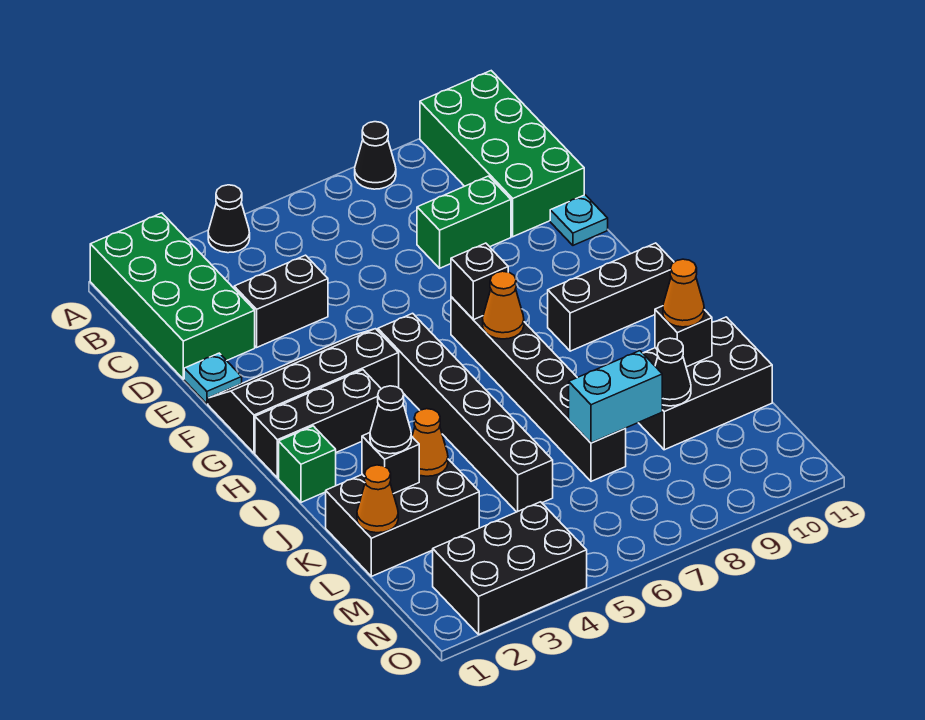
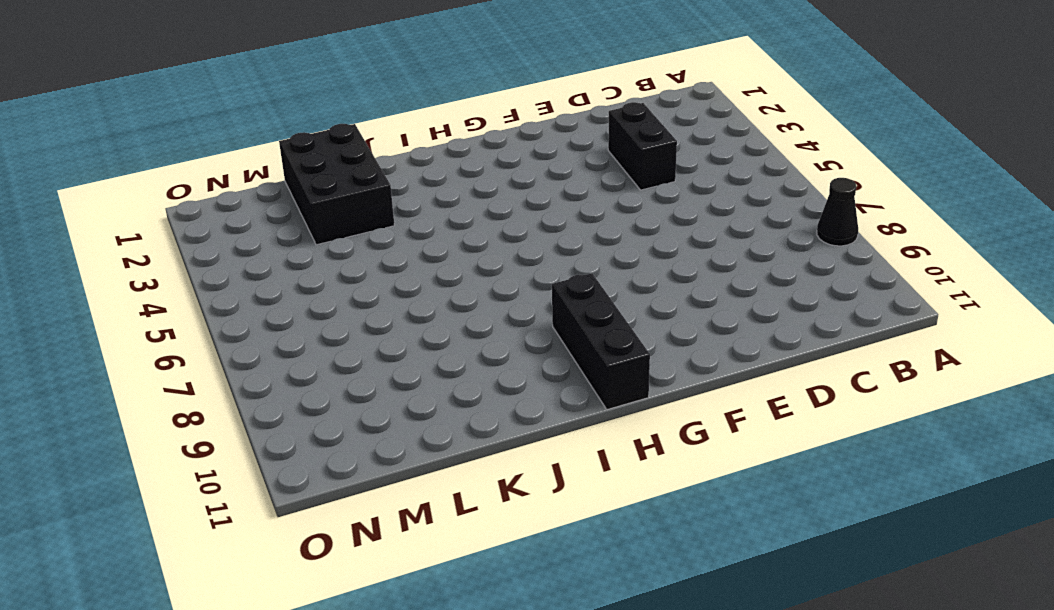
none -> green brick A1:D2 level 1
none -> black cone A4 level 1
none -> green brick A10:D11 level 1

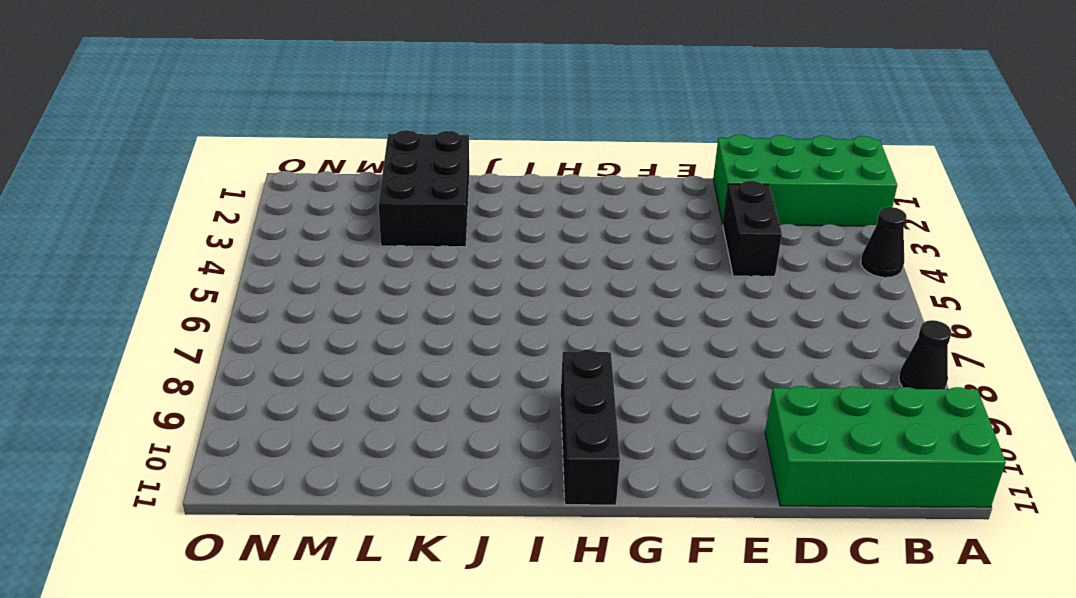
none -> green brick D8:D9 level 1
none -> cyan plate E1 level 1
none -> cyan plate E11 level 1

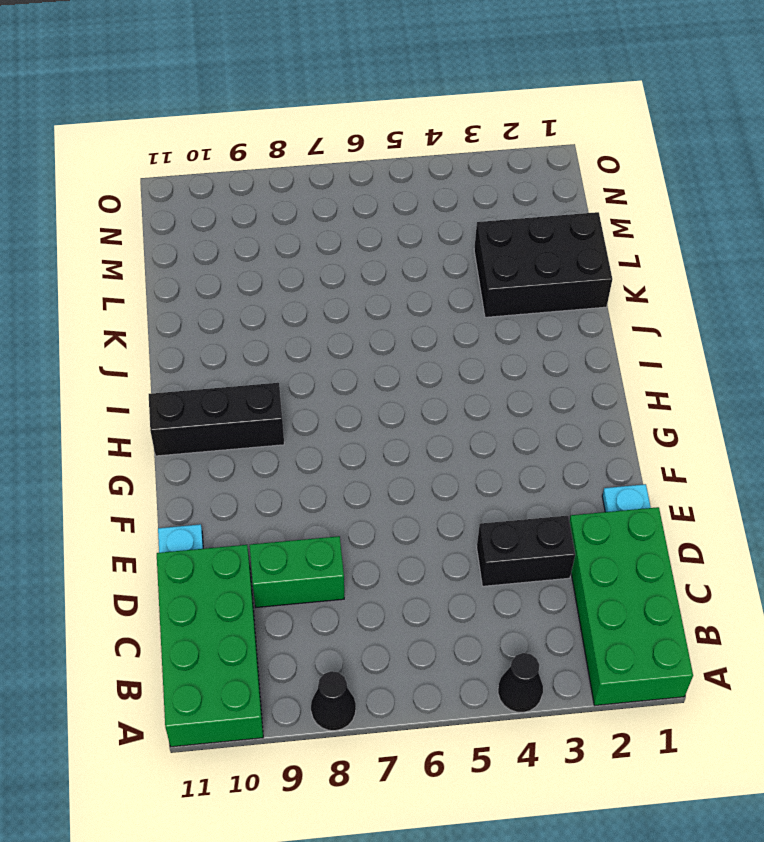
none -> black slope F1:G4 level 1 top G
none -> black brick G5:L5 level 1
none -> black brick G7:L7 level 1

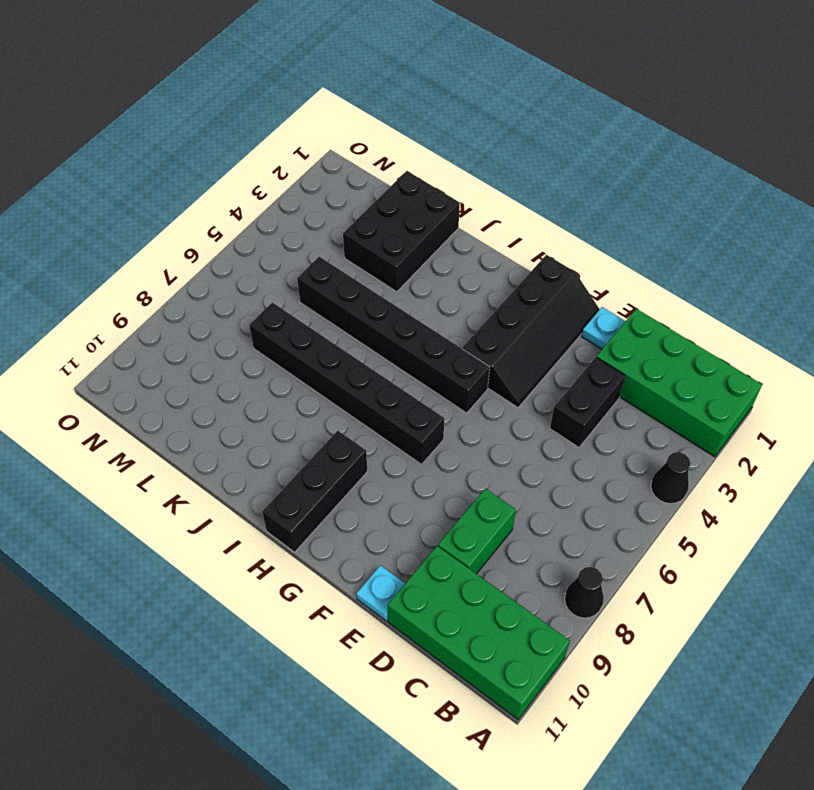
none -> black brick H1:H3 level 1
none -> green brick I1 level 1
none -> black brick K9:L11 level 1

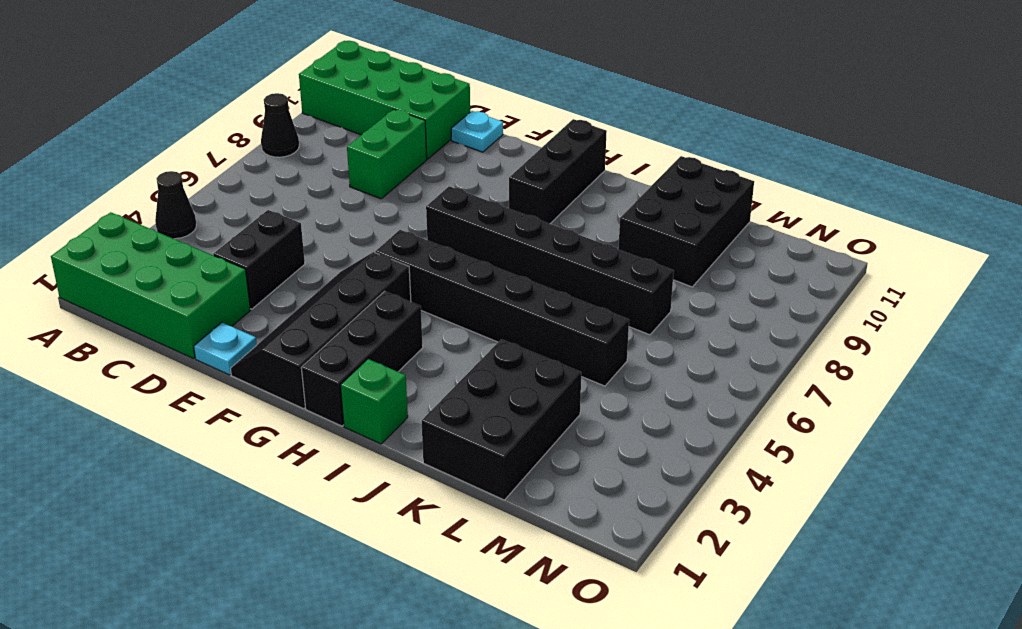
none -> black brick N2:O4 level 1
none -> black brick G7 level 2
none -> orange cone H7 level 2

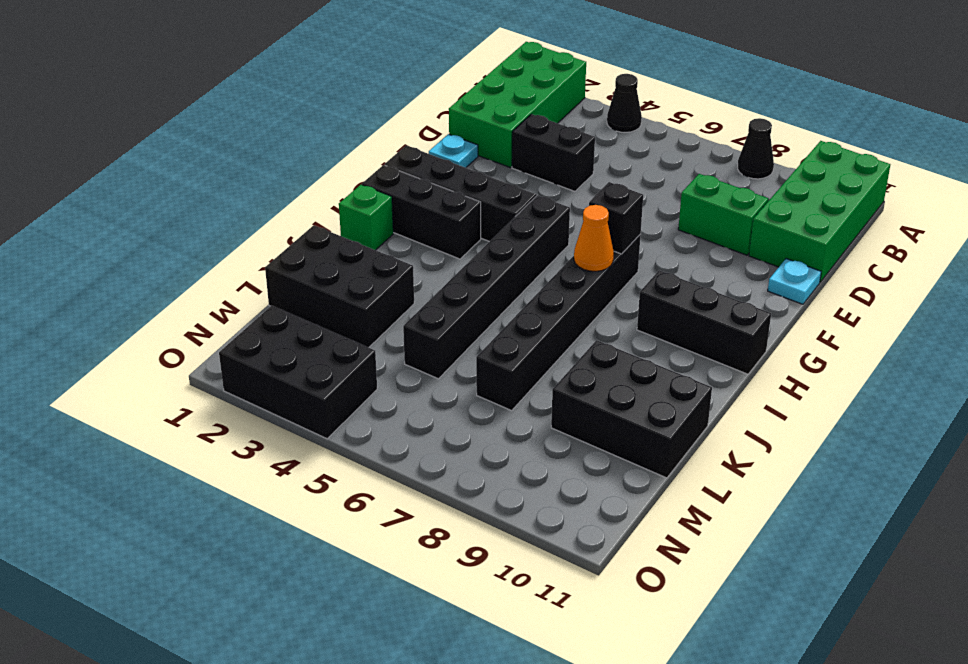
none -> black brick K2 level 2
none -> orange cone K3 level 2
none -> black brick K10 level 2

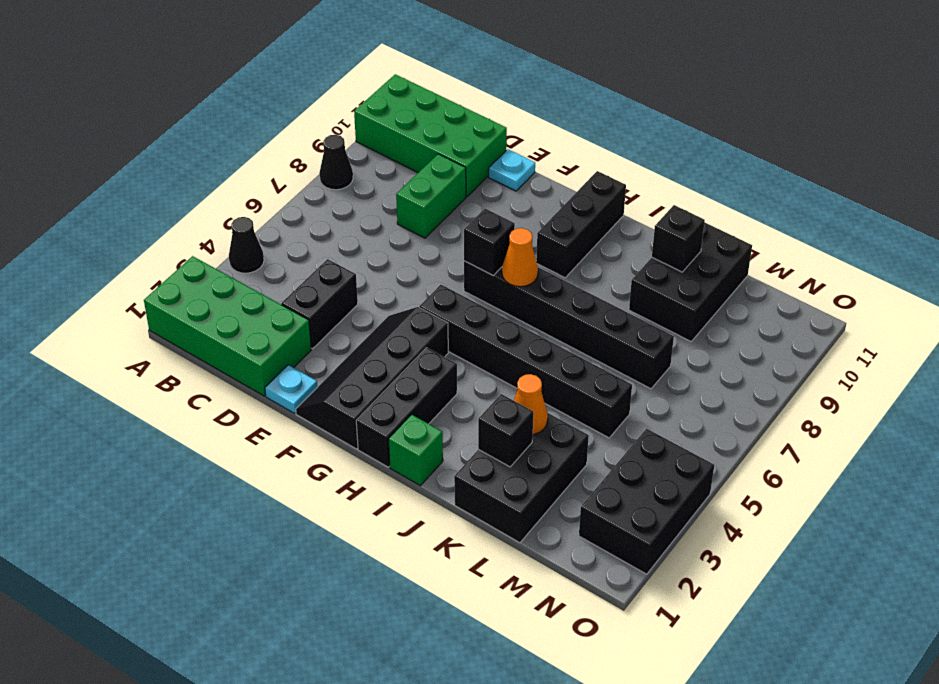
none -> orange cone L1 level 2
none -> cyan brick L7:L8 level 2
none -> black cone L9 level 2

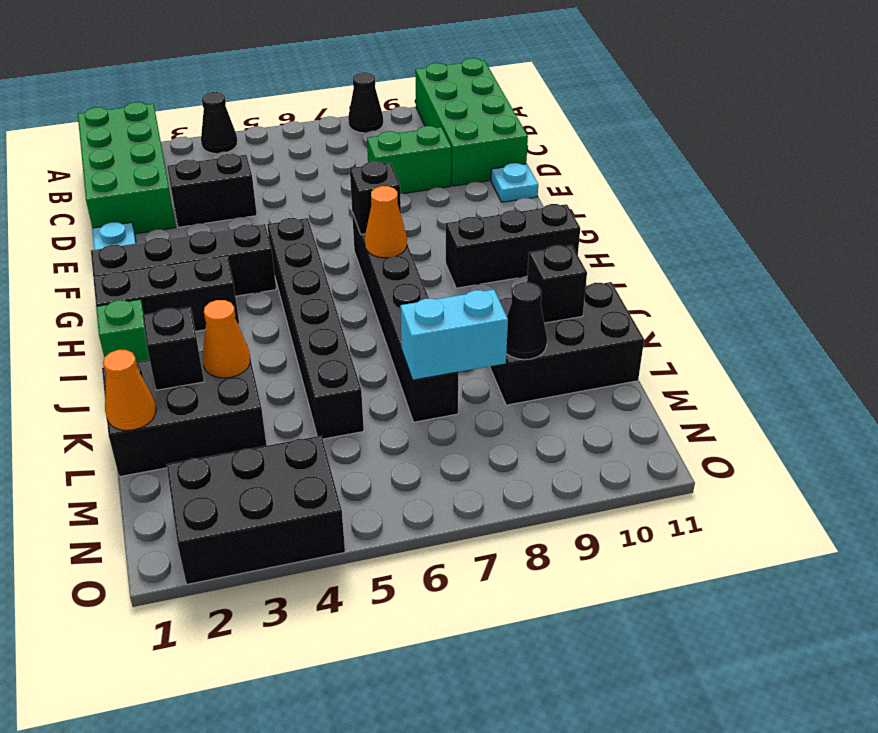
none -> black cone K2 level 3
none -> orange cone K10 level 3

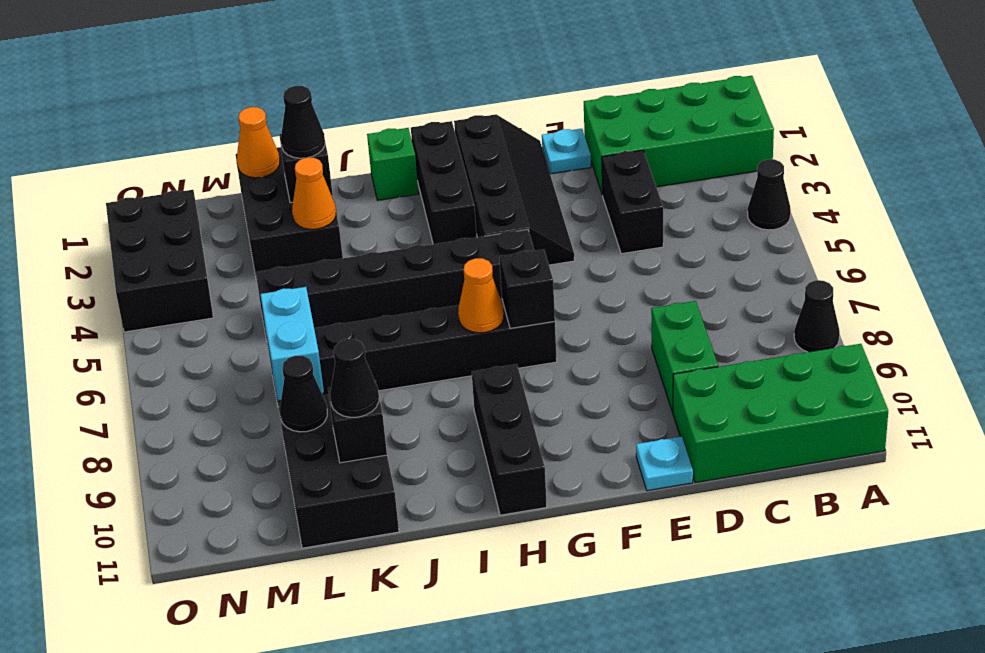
black cone K10 level 3 -> orange cone K10 level 3

